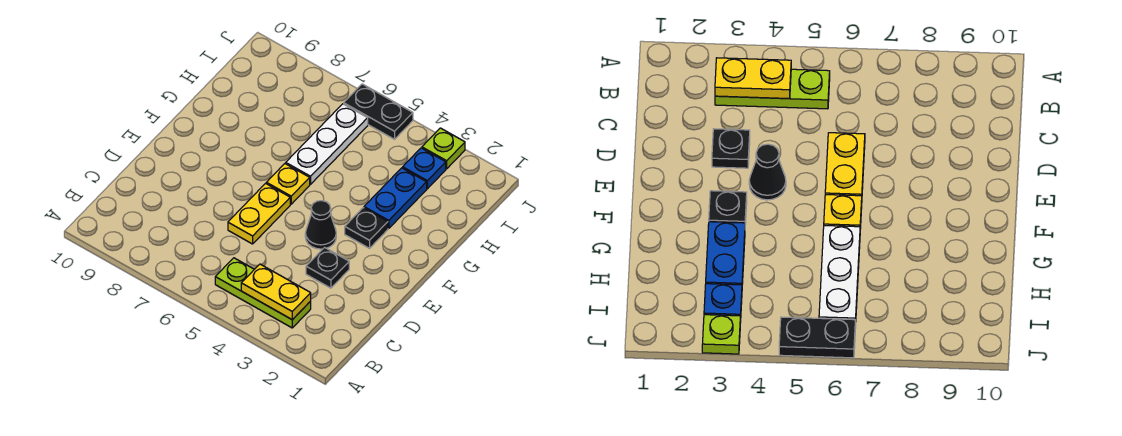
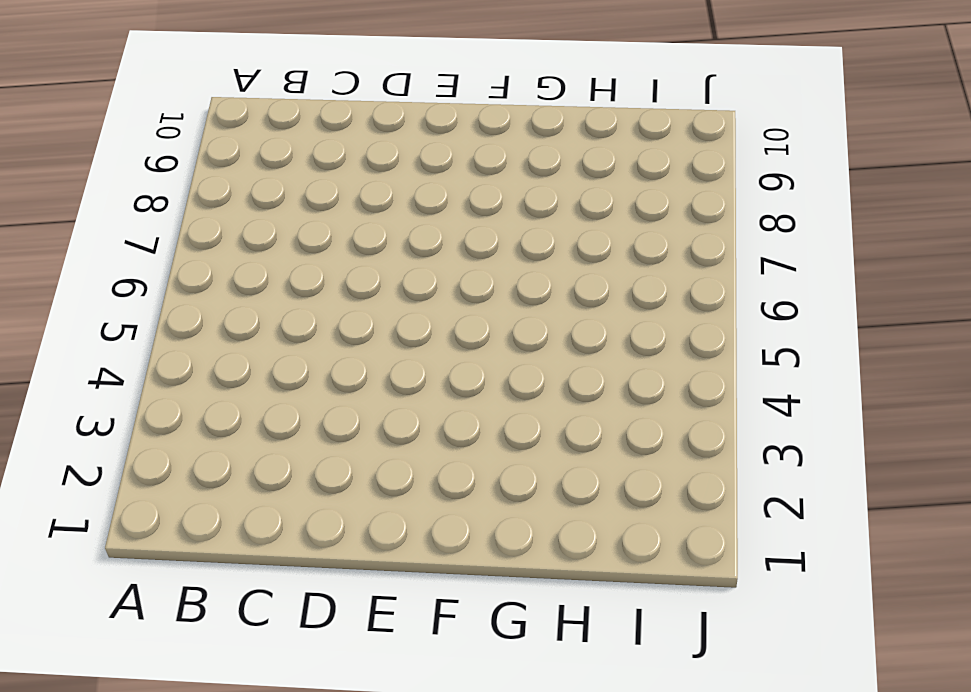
none -> lime plate B3:B5 level 1
none -> black plate D3 level 1
none -> yellow plate D6:E6 level 1

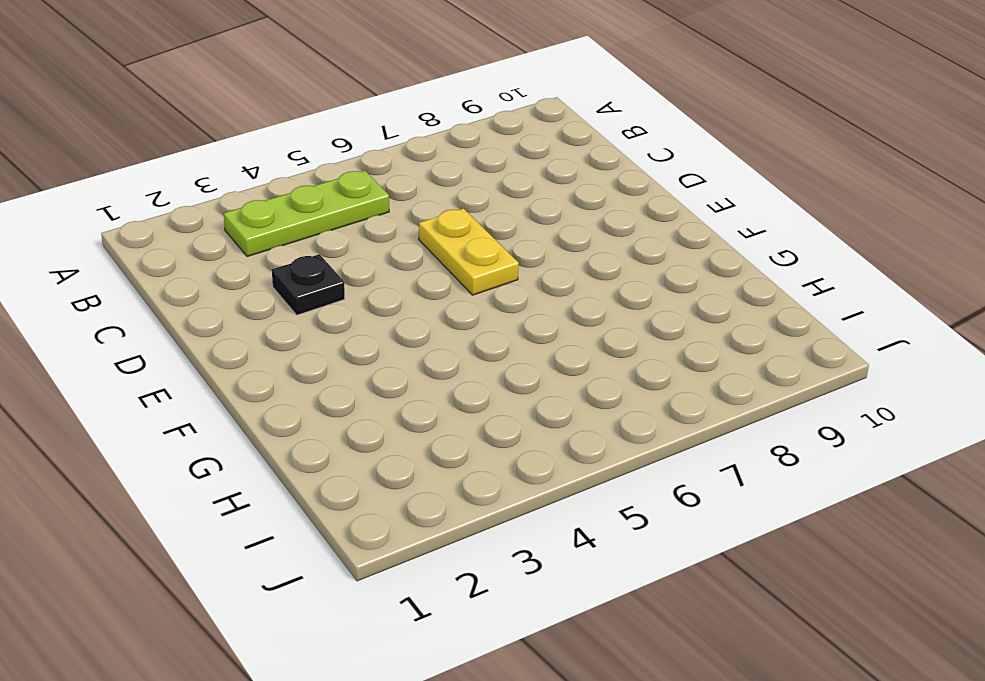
none -> black cone E4 level 1
none -> black plate F3 level 1
none -> yellow plate F6 level 1

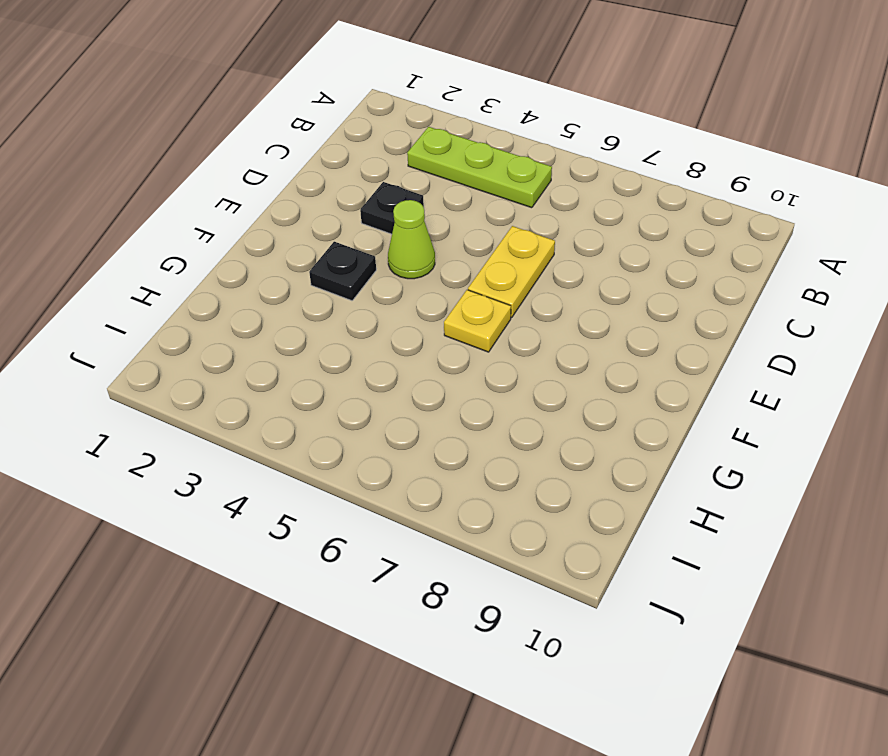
lime cone E4 level 1 -> black cone E4 level 1
none -> blue plate G3:H3 level 1
none -> white plate G6:I6 level 1
none -> blue plate I3 level 1

